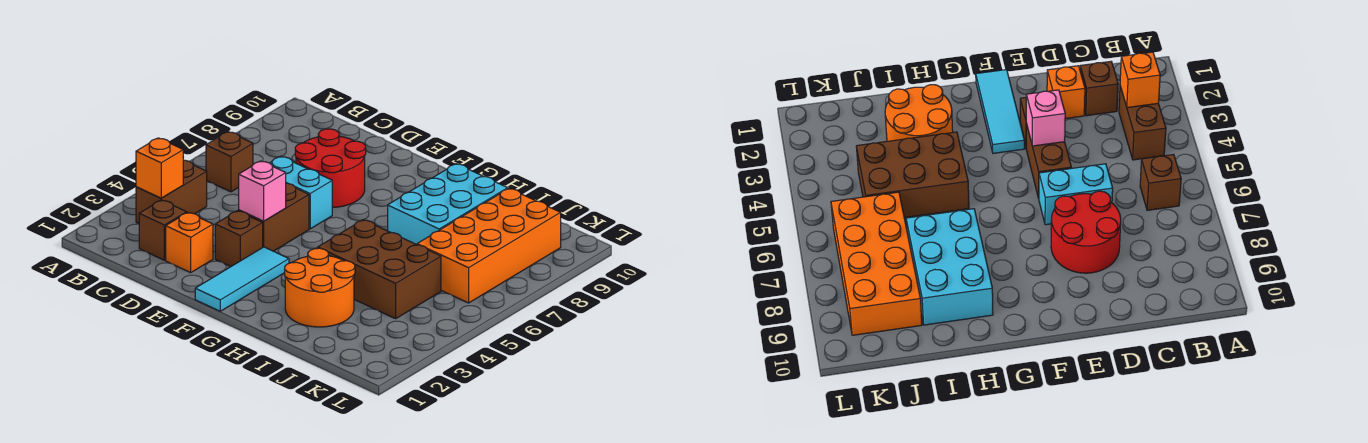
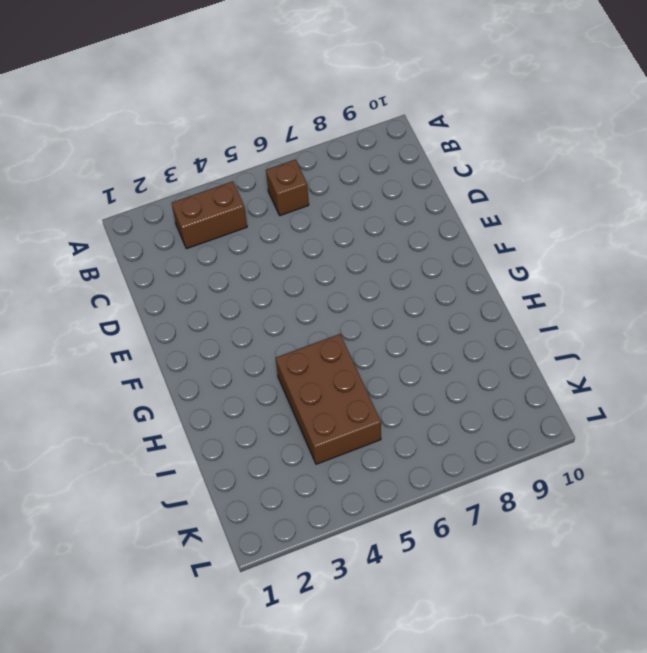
none -> brown brick C2 level 1
none -> orange brick D2 level 1
none -> cyan brick D6:E6 level 1

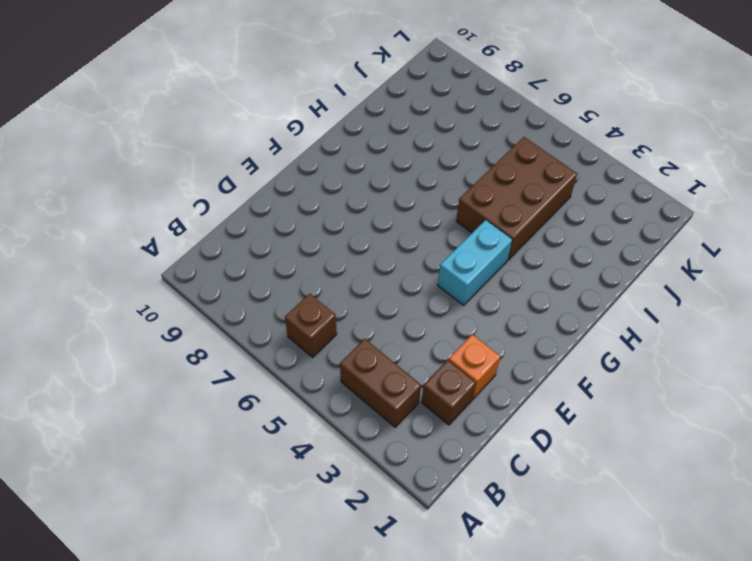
cyan brick F4:G4 level 1 -> cyan brick D6:E6 level 1
none -> red round brick D7:E8 level 1
none -> brown brick E3 level 1
none -> brown brick E4:E5 level 1

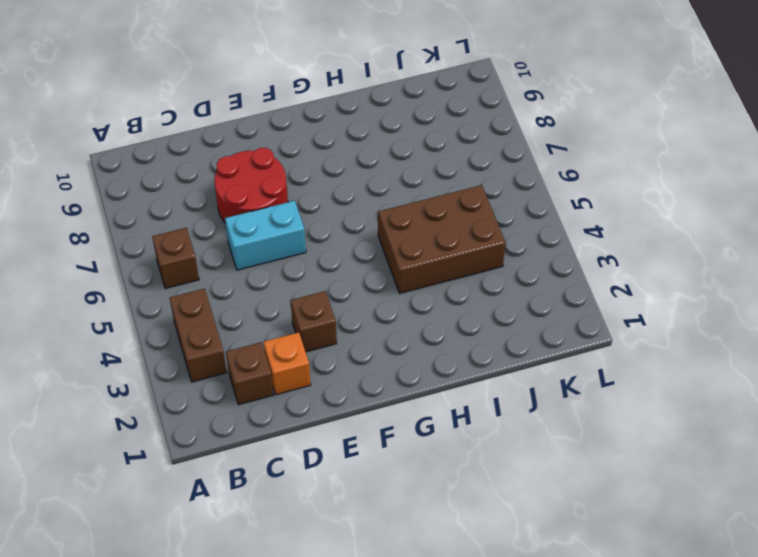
none -> brown brick E4:E5 level 1
none -> cyan tile F1:F3 level 1
none -> orange round brick H2:I3 level 1

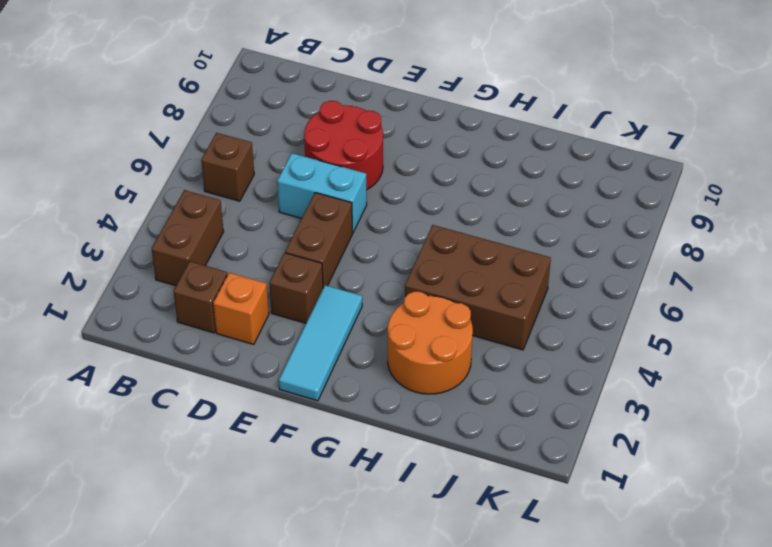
none -> cyan brick H7:I9 level 1
none -> orange brick J6:K9 level 1
none -> orange brick B3 level 2

